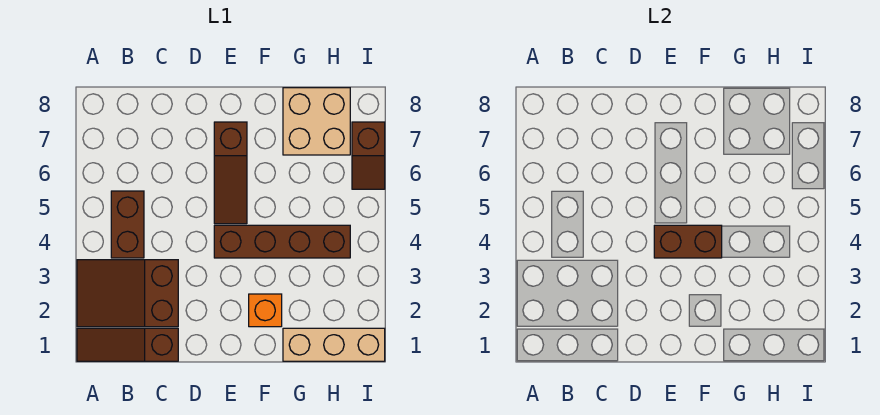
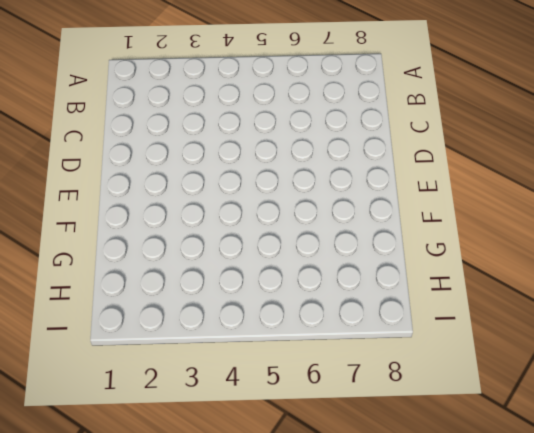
none -> brown slope A1:C1 level 1 top C
none -> brown slope A2:C3 level 1 top C

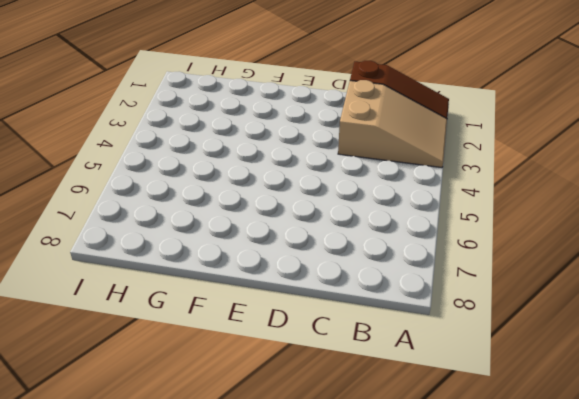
tan slope A2:C3 level 1 top C -> brown slope A2:C3 level 1 top C
none -> brown brick B4:B5 level 1
none -> brown brick E4:H4 level 1

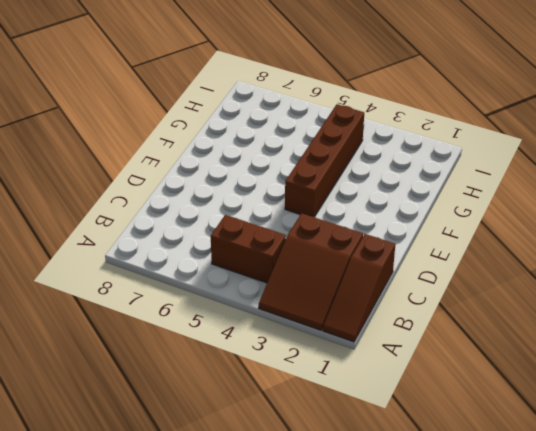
none -> brown slope E5:E7 level 1 top 7
none -> orange brick F2 level 1

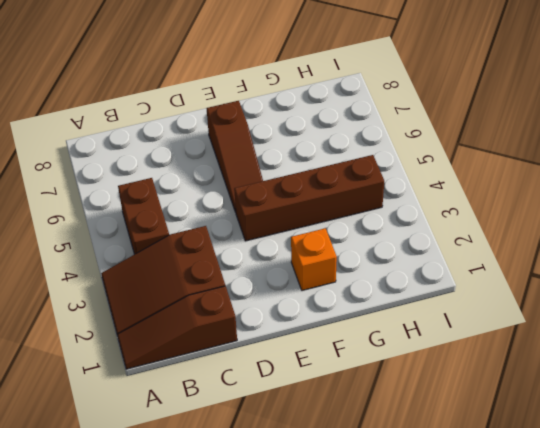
none -> tan brick G1:I1 level 1
none -> tan brick G7:H8 level 1

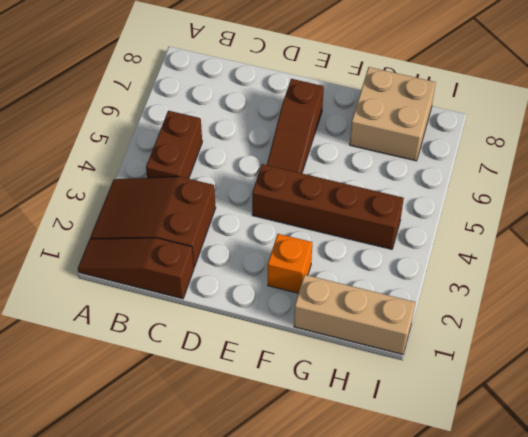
none -> brown slope I6:I7 level 1 top 7
none -> brown brick E4:F4 level 2

